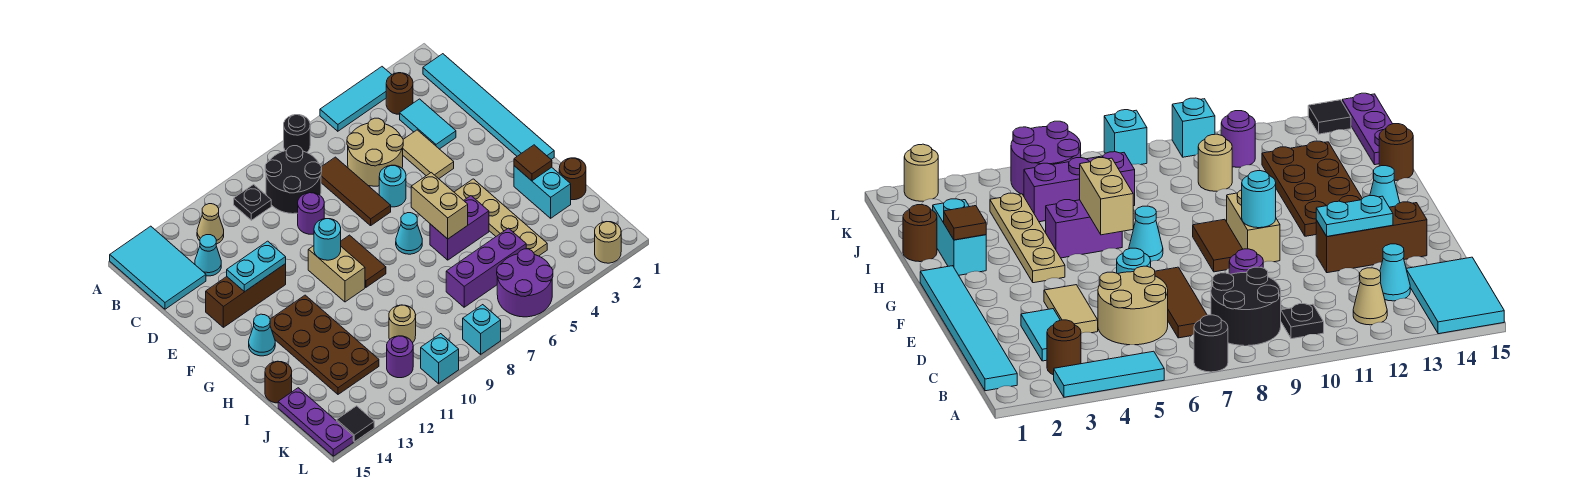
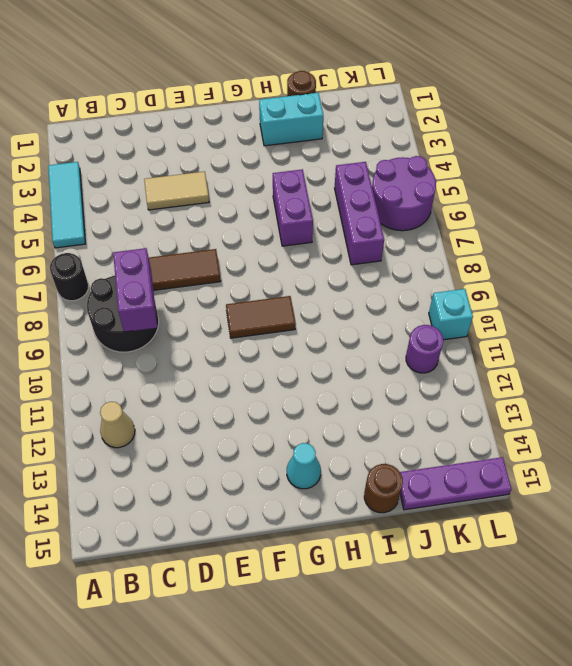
purple brick C8:C9 level 2 -> none
none -> cyan tile A14:C15 level 1
none -> cyan tile B1:G1 level 1
none -> brown round brick B3 level 1
none -> black plate B10 level 1

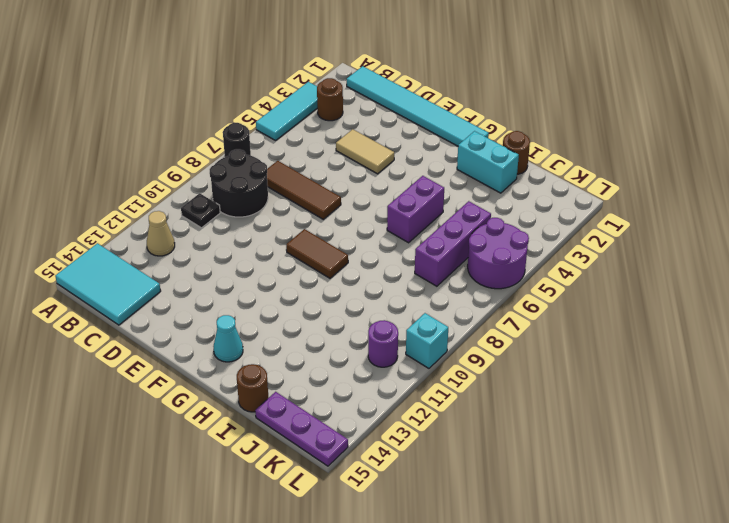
none -> cyan tile C3:D3 level 1
none -> tan round brick C5:D6 level 1
none -> cyan cone C13 level 1
none -> purple round brick D9 level 1

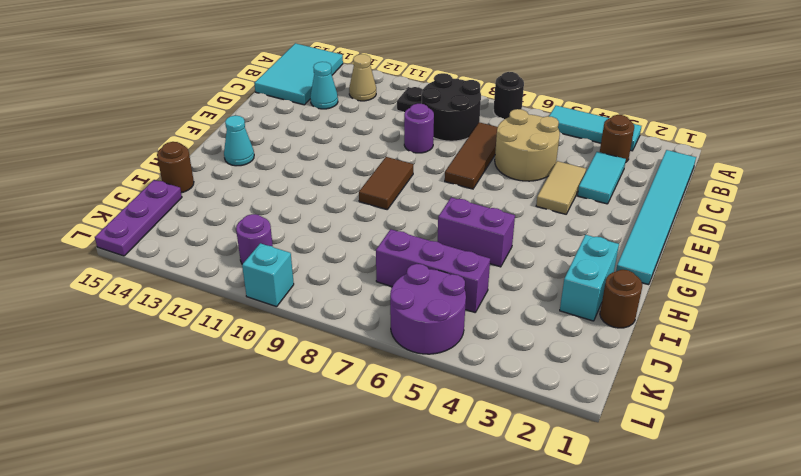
none -> cyan round brick E6 level 1
none -> brown brick E12:E14 level 1
none -> tan brick F10:G10 level 1
none -> tan plate G4:J4 level 1

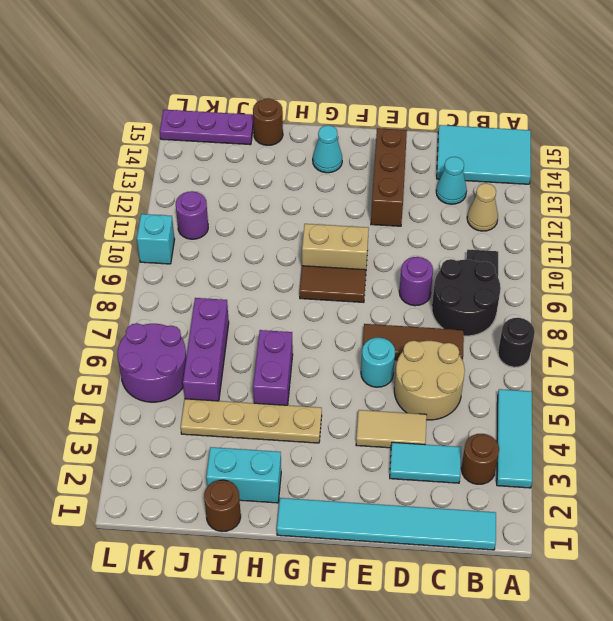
none -> cyan cone G7 level 1
none -> brown plate G12:J13 level 1
none -> tan round brick J10 level 1
none -> tan round brick L2 level 1

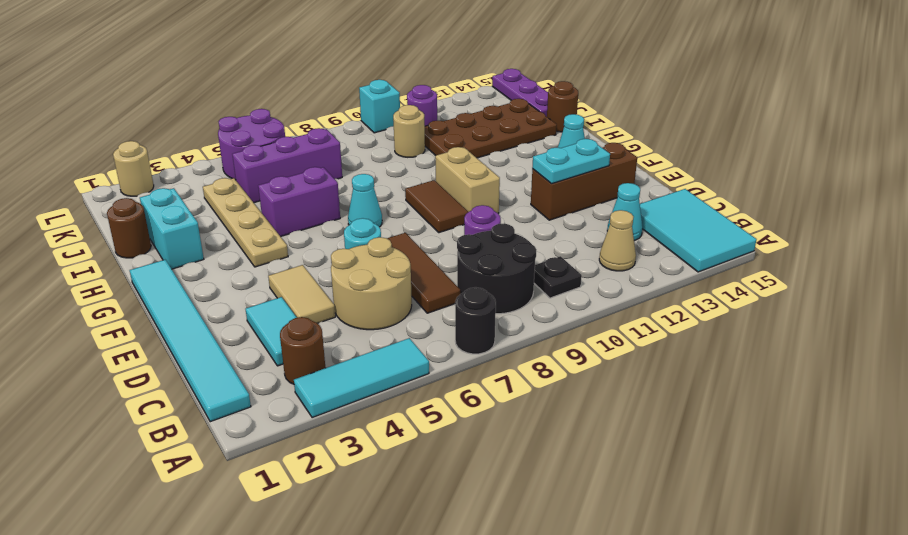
brown plate I11:J14 level 1 -> brown plate G12:J13 level 1
none -> cyan brick L8 level 1
none -> black tile L14 level 1
none -> cyan round brick F10 level 2
none -> tan brick G6:H6 level 2

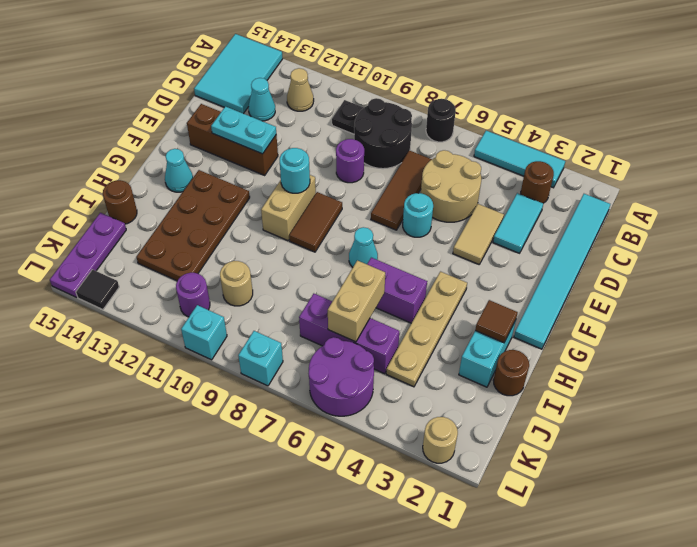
tan brick I6:J6 level 2 -> tan brick G6:H6 level 2

